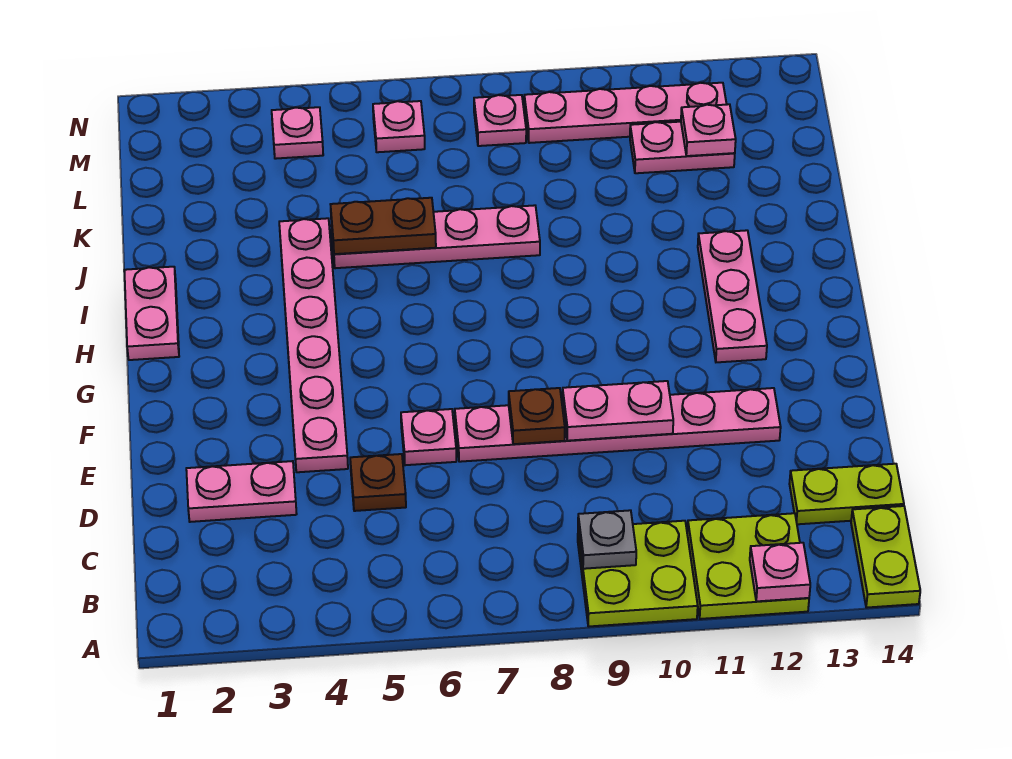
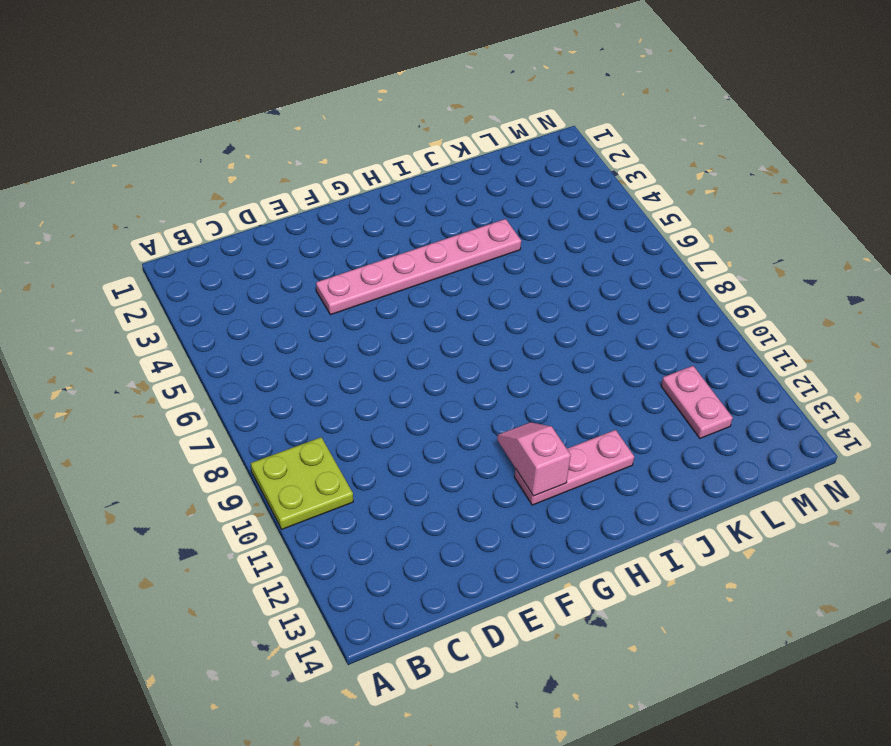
pink slope G11:G12 level 2 top 12 -> none
none -> lime plate A11:B12 level 1
none -> lime plate A14:B14 level 1
none -> lime plate C13:C14 level 1

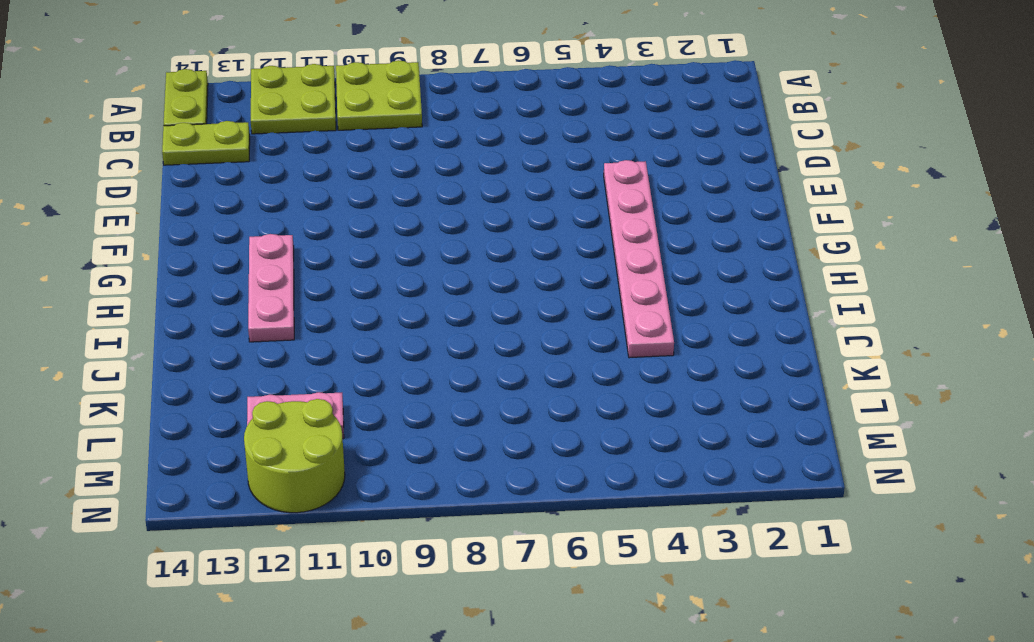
lime round brick M11:N12 level 1 -> pink plate M9:M12 level 1
none -> pink plate D2:D3 level 1
none -> brown plate D5 level 1
none -> pink plate E6 level 1

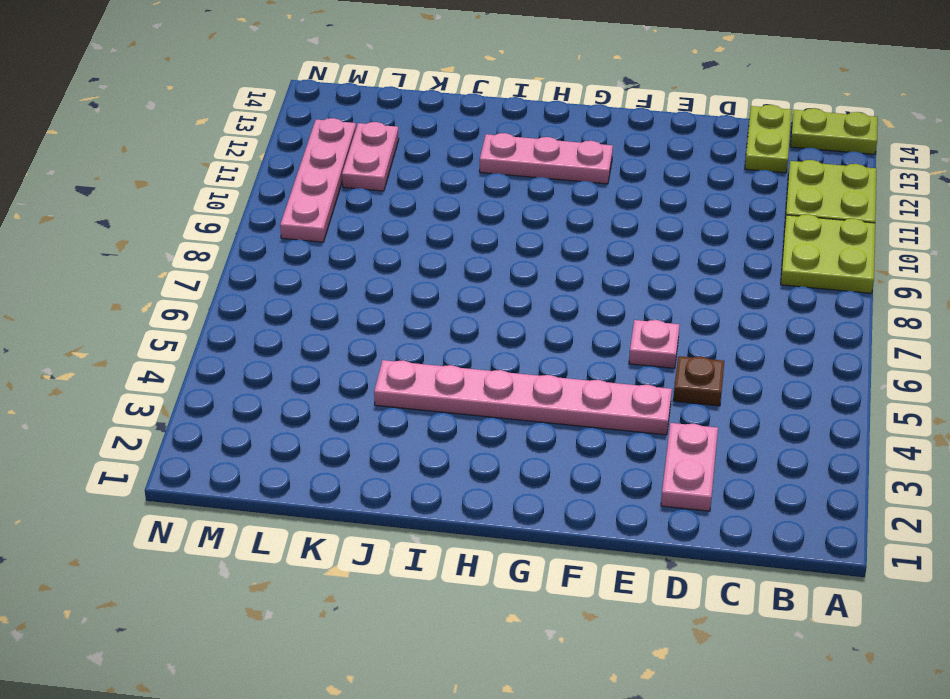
none -> pink plate E7:E12 level 1
none -> pink plate H1:I1 level 1
none -> pink plate J5:J8 level 1

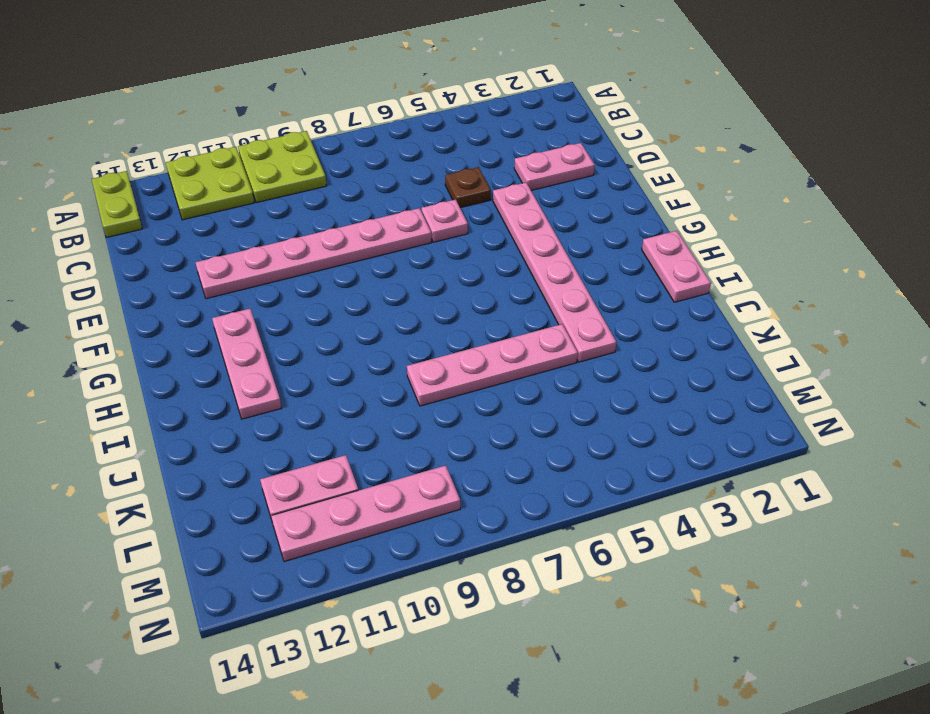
none -> lime plate C13:C14 level 1
none -> pink plate M4 level 1
none -> pink plate M6 level 1

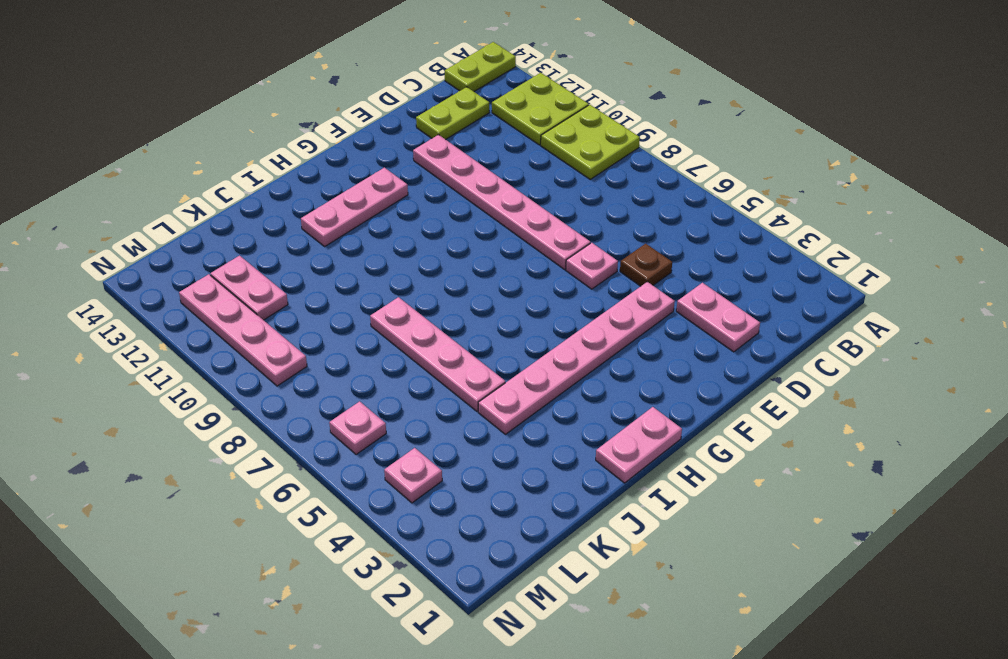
lime plate C13:D13 level 1 -> lime plate C13:C14 level 1
none -> pink plate M8 level 1
none -> pink plate A12 level 2
none -> grey plate B9 level 2

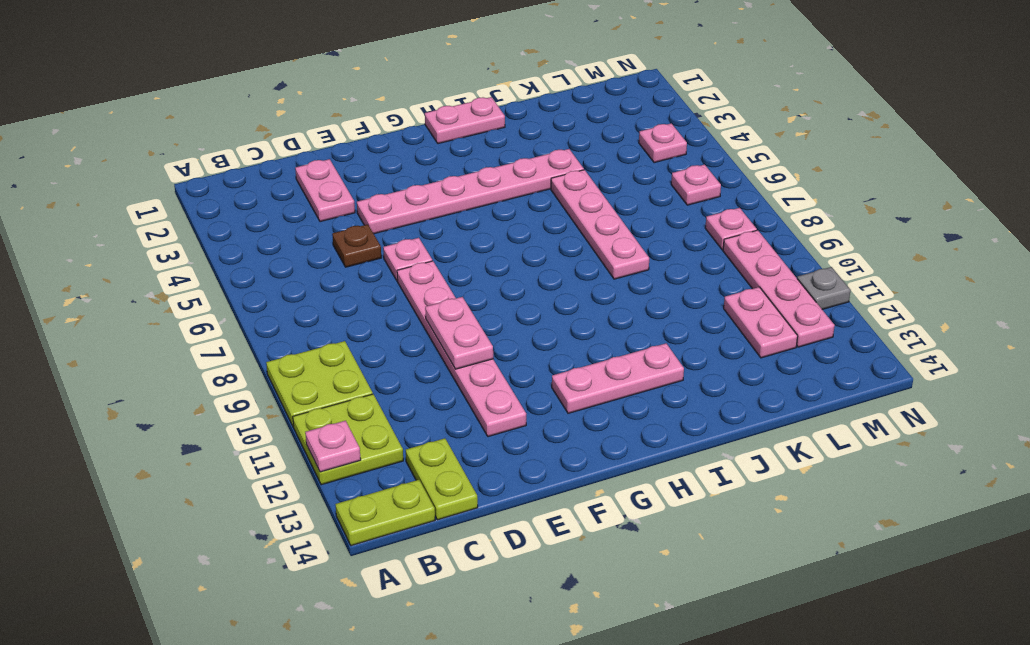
grey plate N11 level 1 -> grey plate B9 level 2
none -> brown plate E8 level 2
none -> brown plate J5:J6 level 2
none -> pink plate L12 level 2

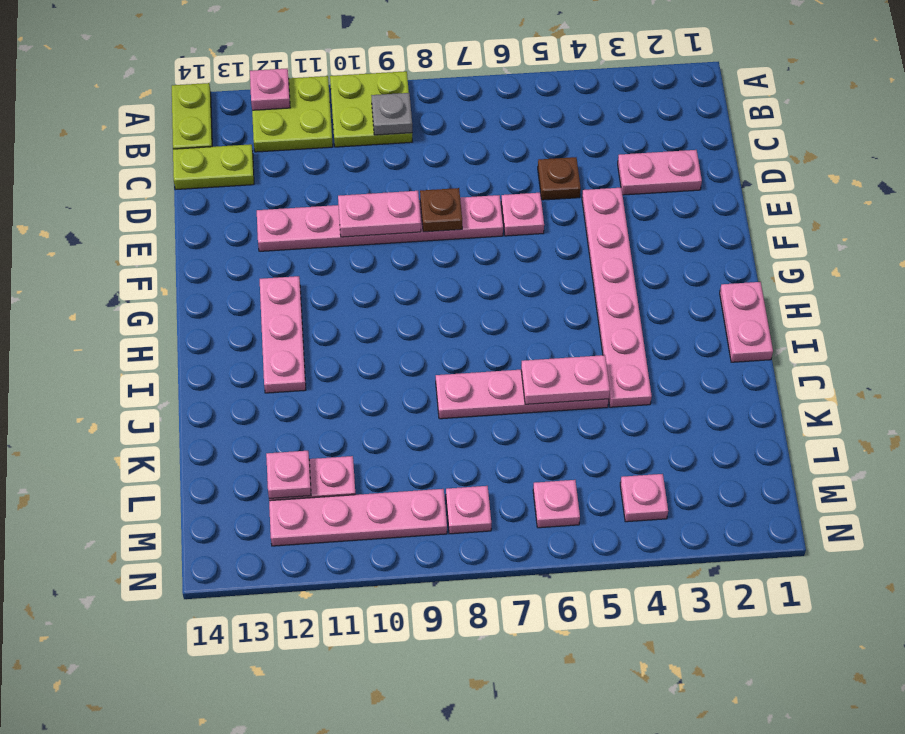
pink plate J5:J6 level 2 -> brown plate J5:J6 level 2

